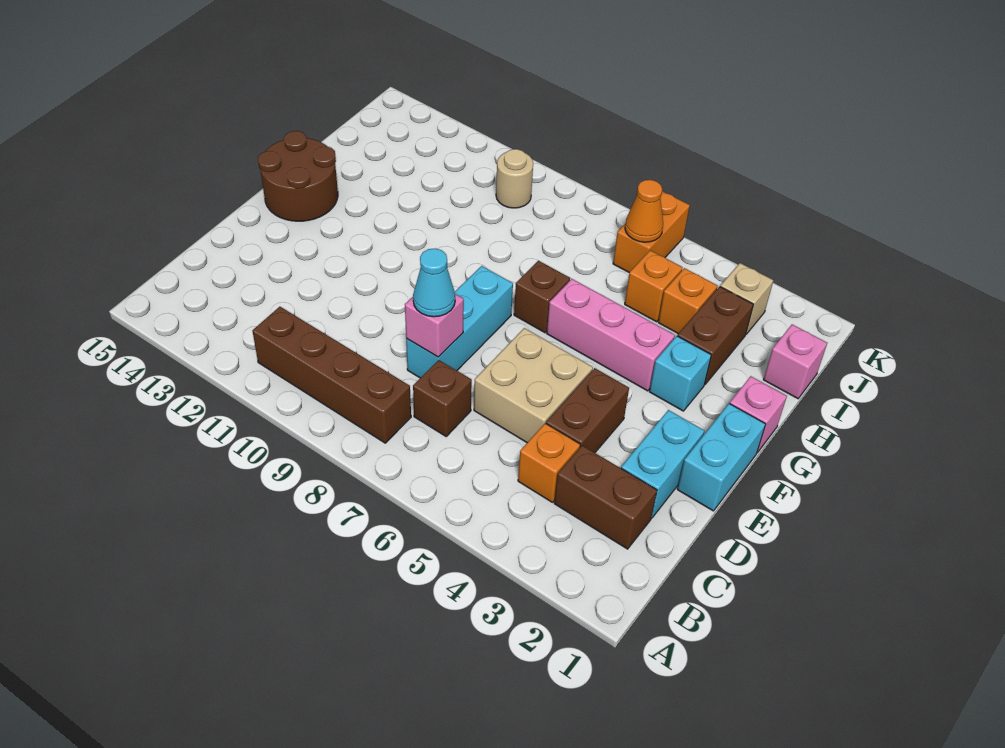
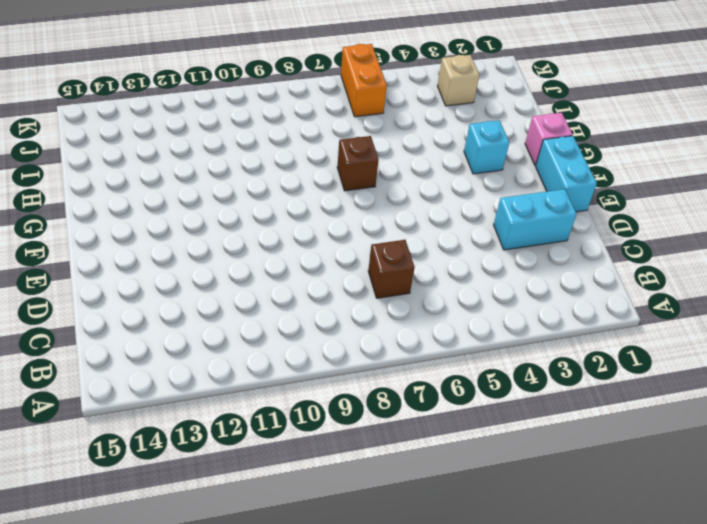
cyan brick D2:D3 level 1 -> cyan brick D2:E2 level 1
none -> brown brick B8:B11 level 1
none -> brown brick C2:C3 level 1
none -> orange brick C4 level 1

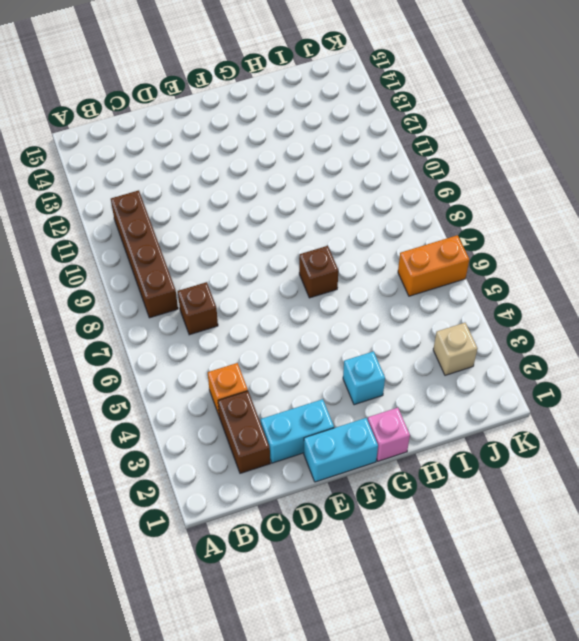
none -> brown brick D4:E4 level 1
none -> tan brick D5:E6 level 1
none -> cyan brick D8:F8 level 1

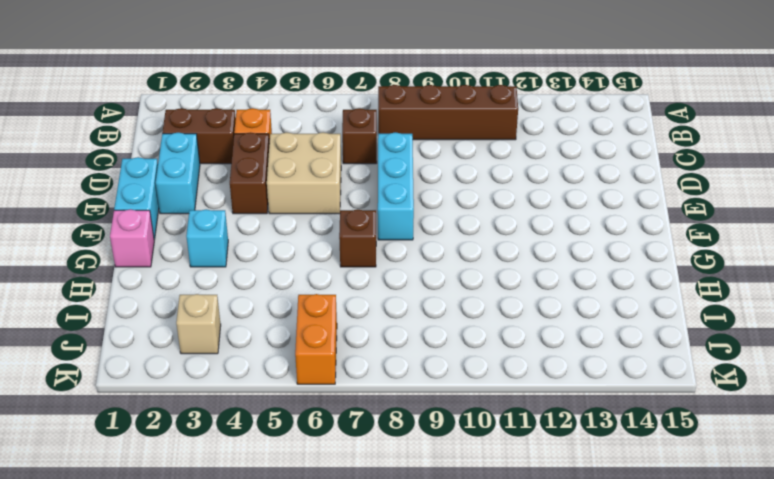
none -> brown round brick F14:G15 level 1
none -> pink brick G4:G6 level 1
none -> brown brick H3:I3 level 1

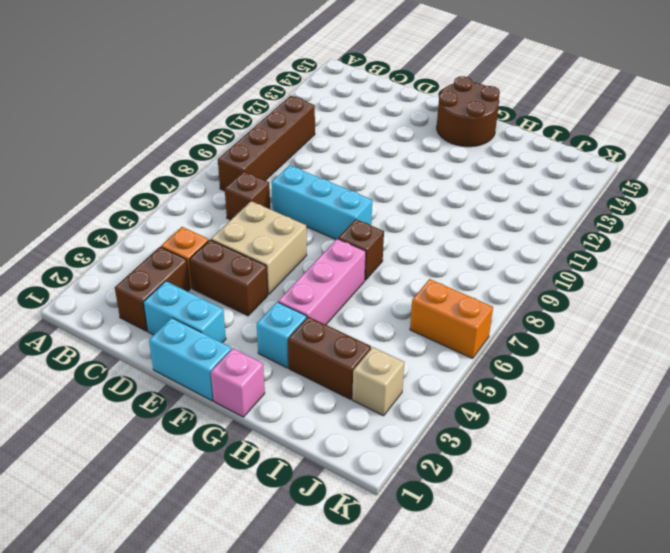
none -> pink brick I1 level 1
none -> orange brick I4 level 1
none -> orange brick I5 level 1

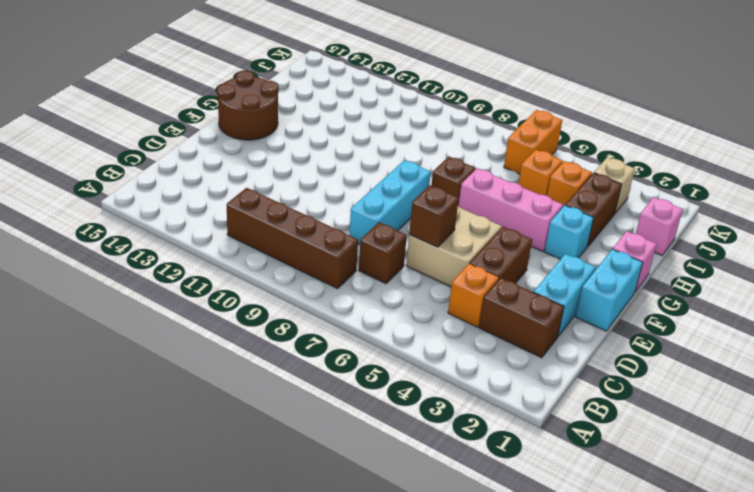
brown brick D6 level 2 -> none
none -> tan round brick J10 level 1
none -> pink brick D8 level 2
none -> orange cone J6 level 2

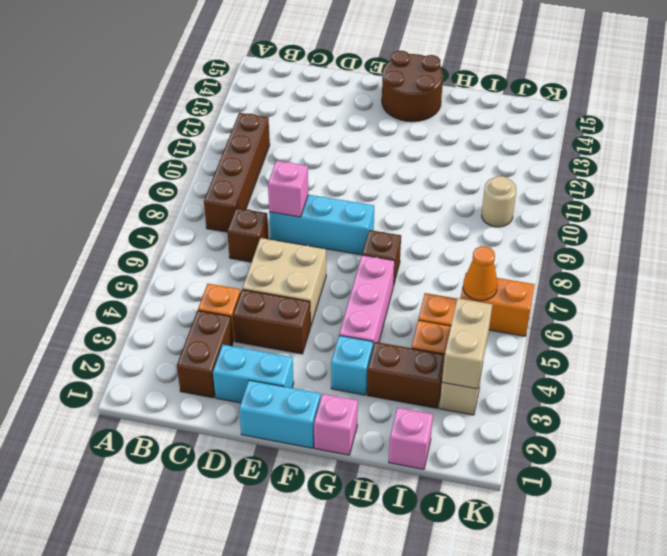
tan brick J3:J4 level 2 -> none
none -> cyan cone D8 level 3

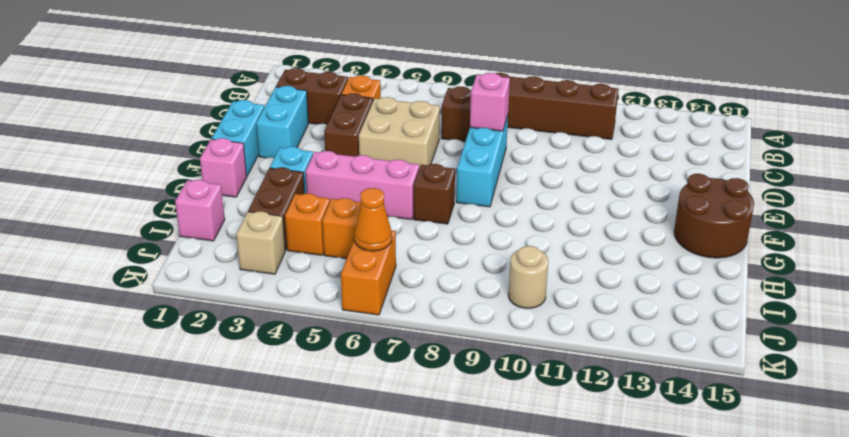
none -> cyan cone D8 level 3

